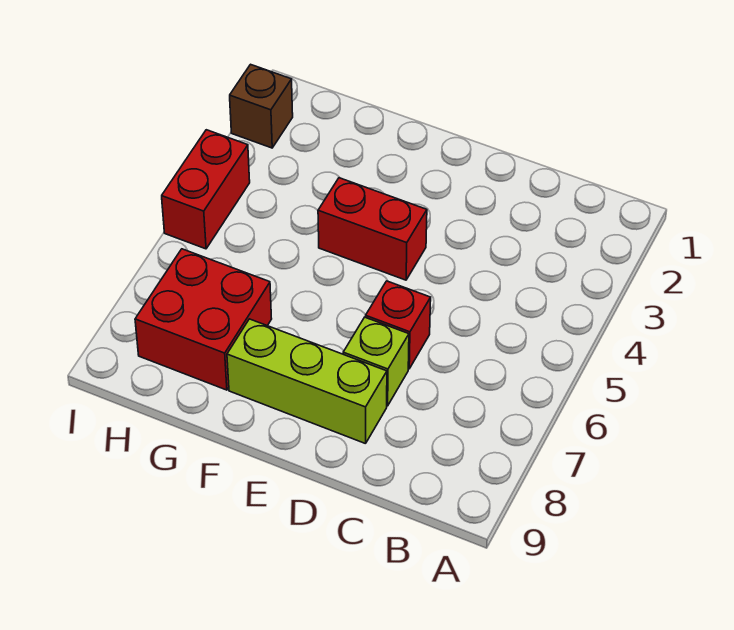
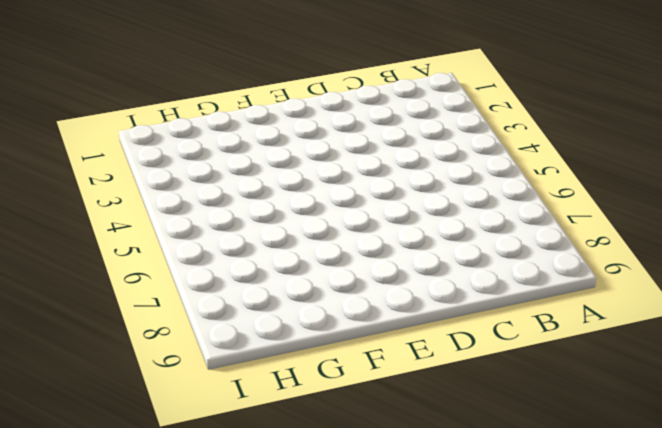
none -> red brick D6 level 1
none -> lime brick D7 level 1

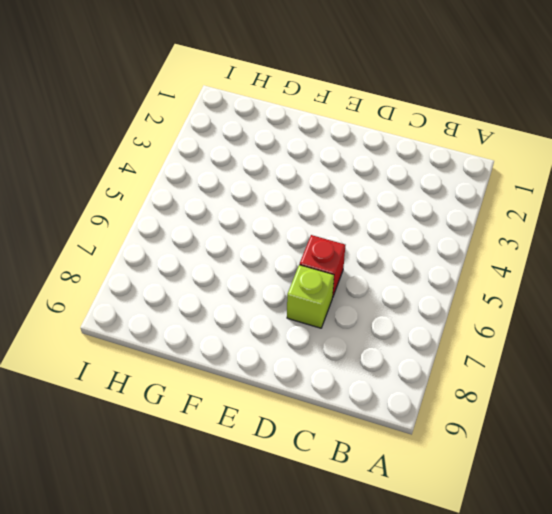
none -> lime brick D8:F8 level 1
none -> red brick E4:F4 level 1

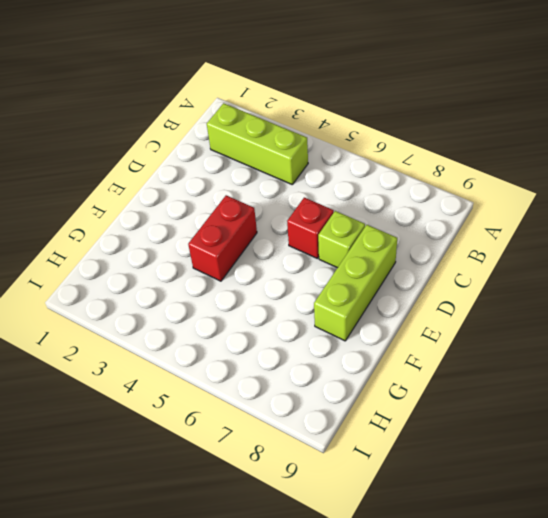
lime brick B2:B4 level 1 -> none
none -> red brick G7:H8 level 1
none -> brown brick I2 level 1

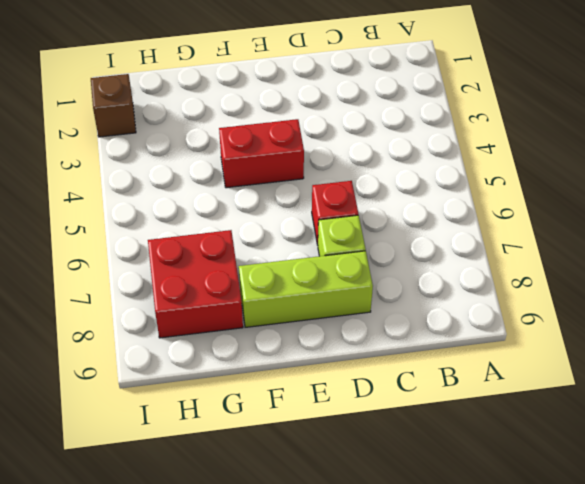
none -> red brick I4:I5 level 1

